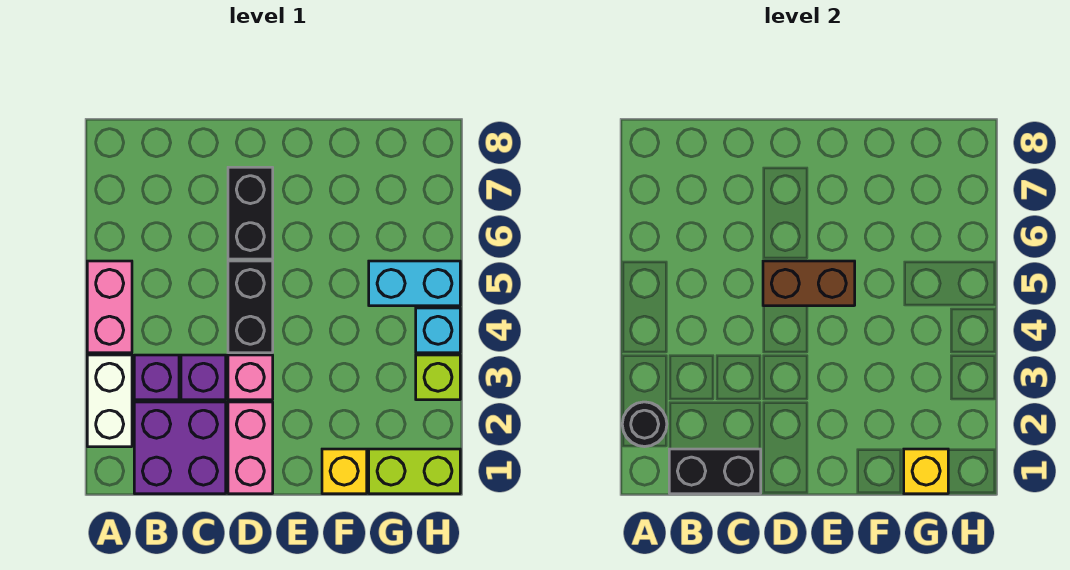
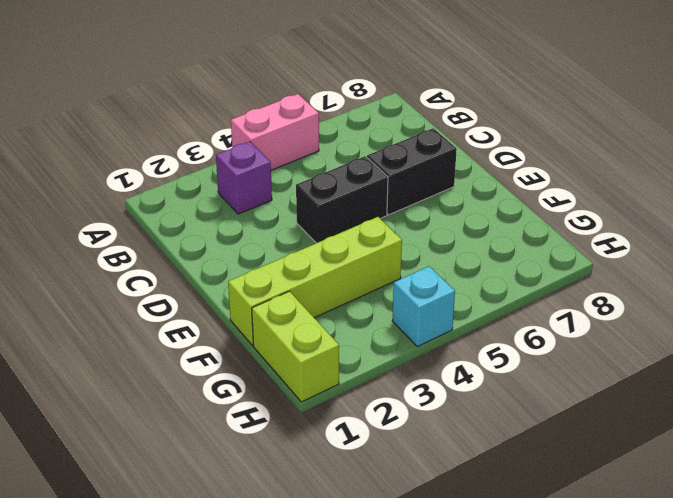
lime brick F1:F4 level 1 -> yellow brick F1 level 1
none -> white brick A2:A3 level 1
none -> purple brick B1:C2 level 1
none -> purple brick C3 level 1

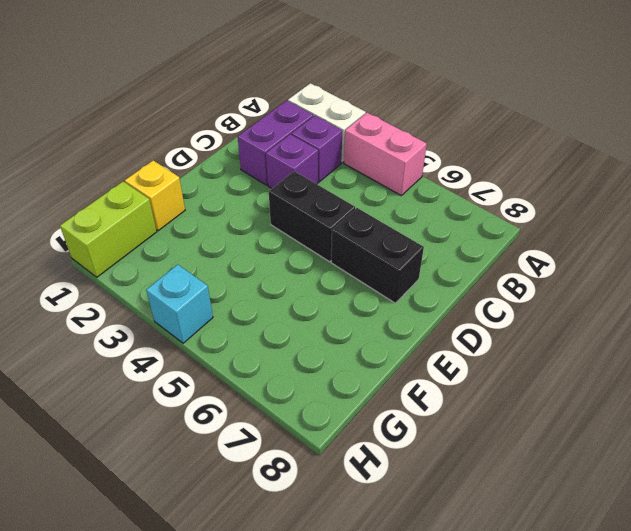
purple brick B2:C2 level 1 -> purple brick B1:C2 level 1
none -> pink brick D1:D2 level 1
none -> pink brick D3 level 1
none -> cyan brick G5:H5 level 1

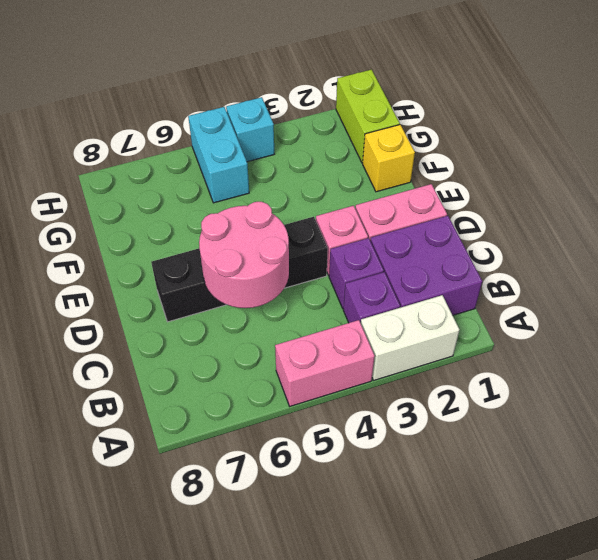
pink round brick C5:D6 level 2 -> brown brick D5:E5 level 2
none -> lime brick H3 level 1
none -> black round brick A2 level 2
none -> black brick B1:C1 level 2

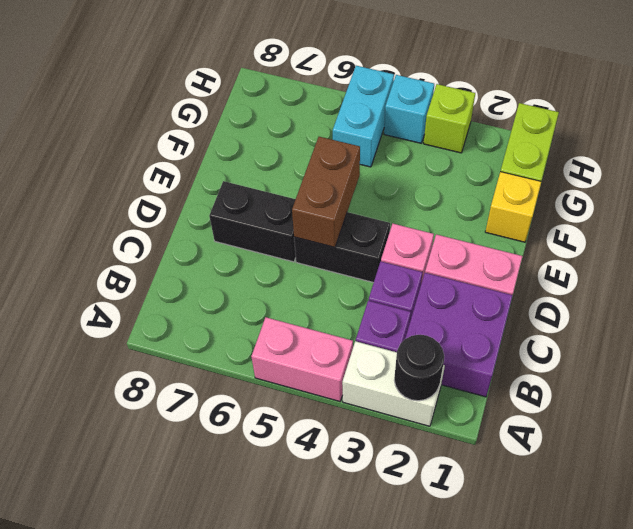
none -> black brick B1:C1 level 2
none -> yellow brick G1 level 2

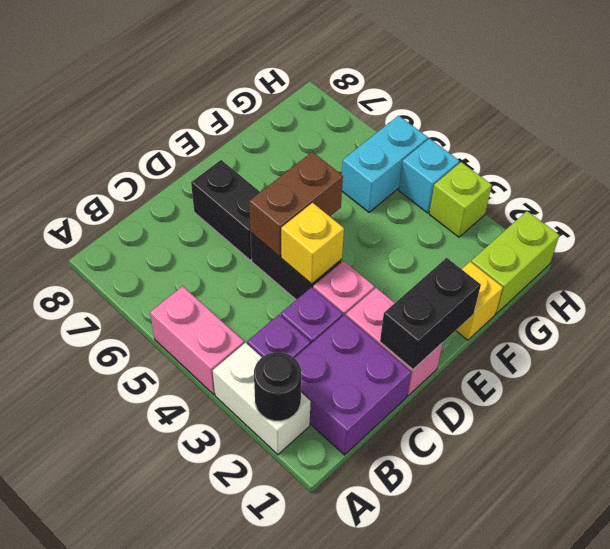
black brick D1:E1 level 2 -> black brick B1:C1 level 2
yellow brick D4 level 2 -> yellow brick G1 level 2

